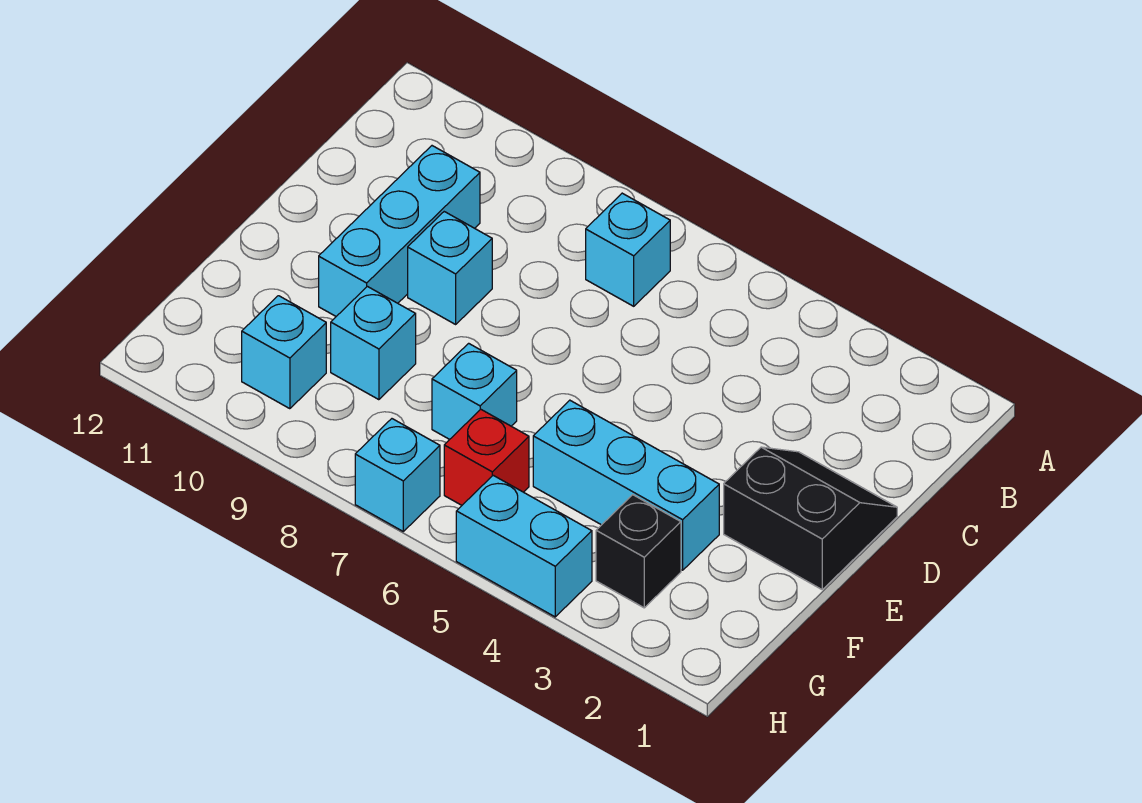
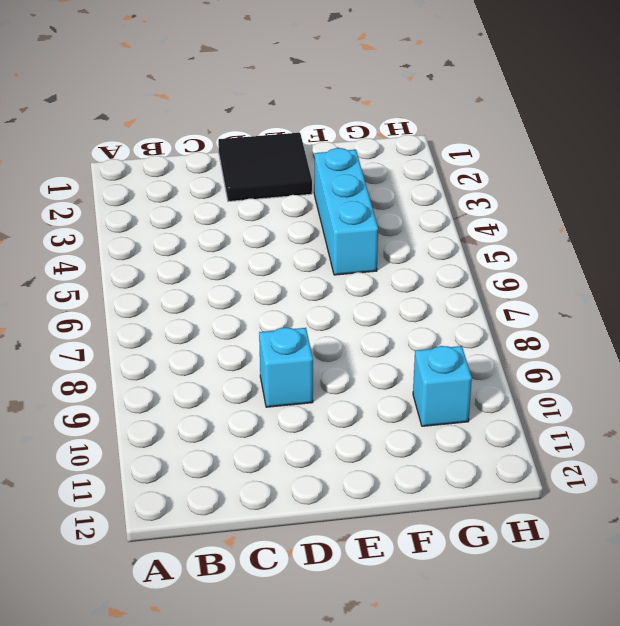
black tile D1:E2 level 1 -> black slope D1:E2 level 1 top E
none -> cyan brick B7 level 1
none -> cyan brick C10:E10 level 1
none -> cyan brick F7 level 1

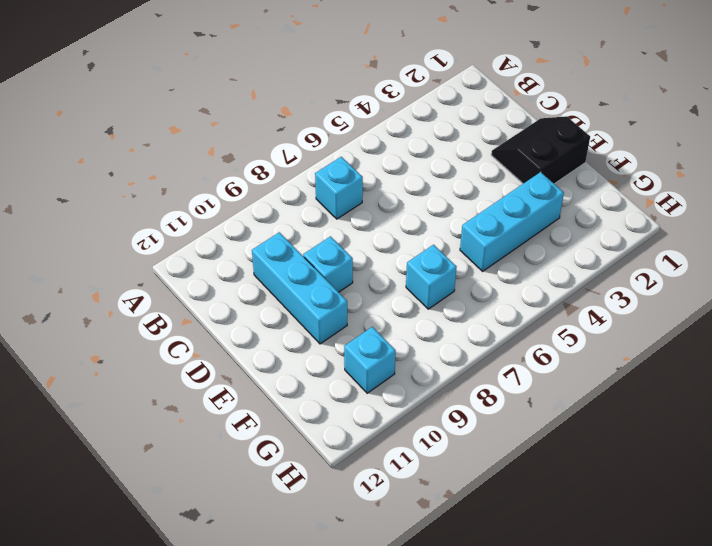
none -> cyan brick F9 level 1
none -> black brick G3 level 1
none -> red brick G6 level 1

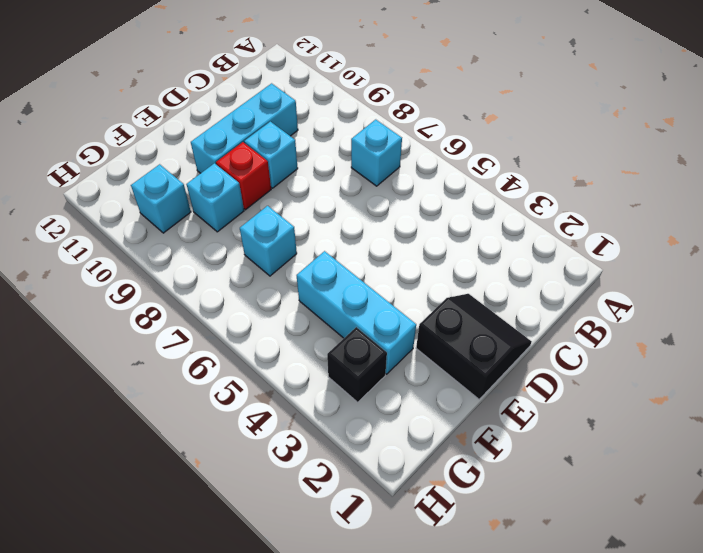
red brick E9 level 1 -> red brick G6 level 1
none -> cyan brick H4:H5 level 1
none -> cyan brick H7 level 1

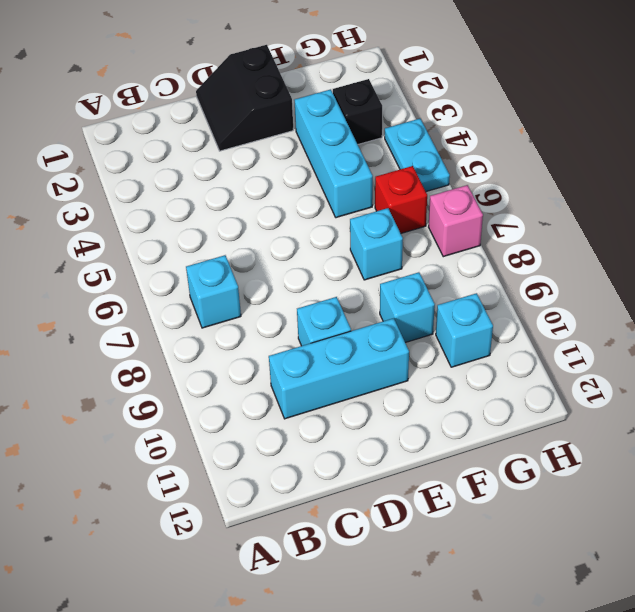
cyan plate H4:H5 level 1 -> cyan brick H4:H5 level 1
pink brick H7 level 1 -> cyan brick H7 level 1

